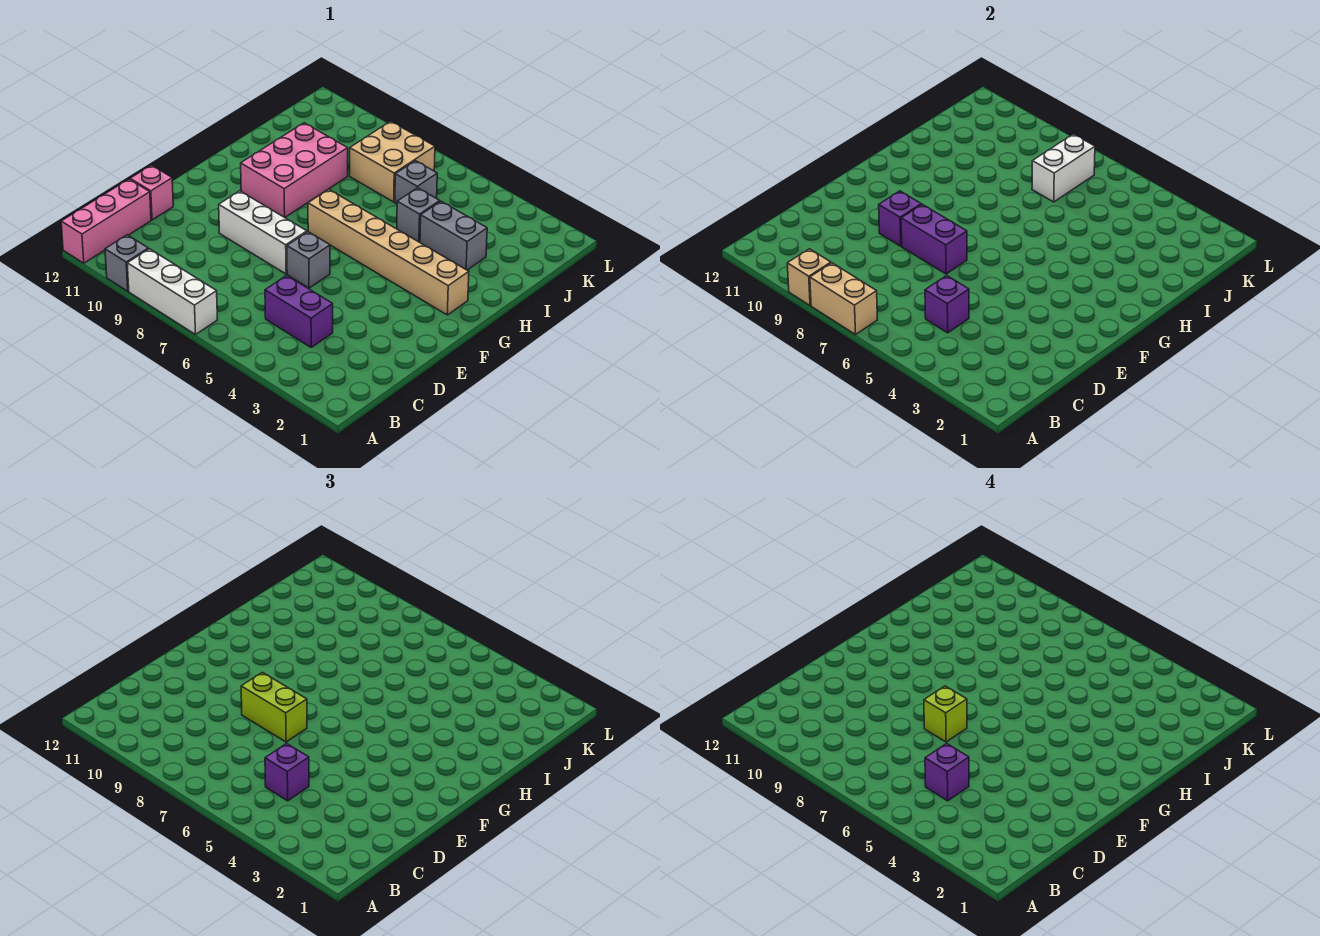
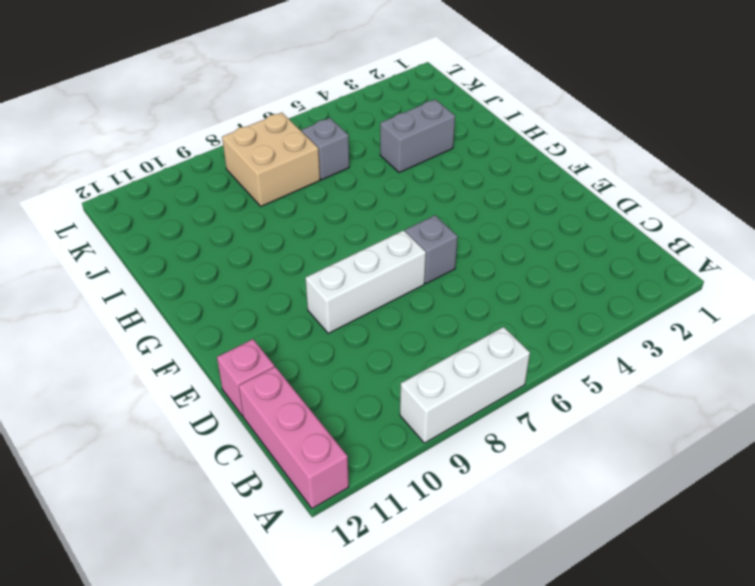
none -> grey brick A10 level 1
none -> purple brick C4:C5 level 1
none -> tan brick G2:G7 level 1

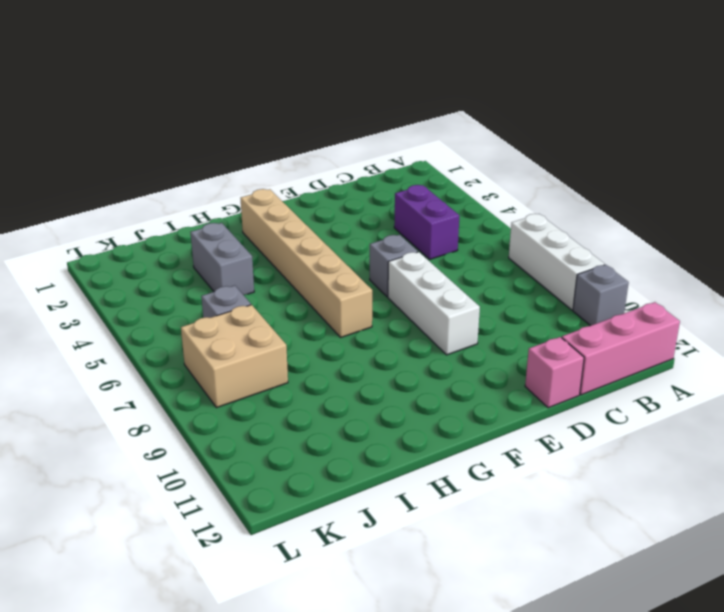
none -> pink brick G9:I10 level 1
none -> grey brick I5 level 1
none -> tan brick A7:A8 level 2

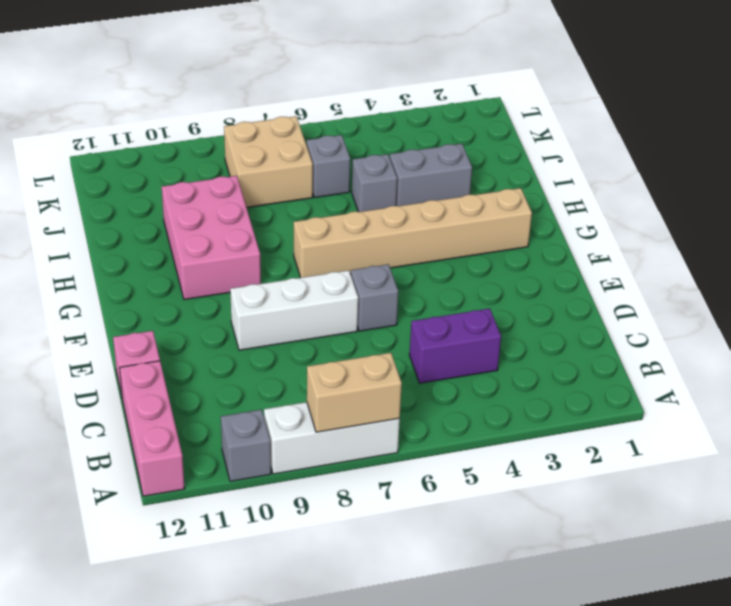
none -> tan brick A9 level 2
none -> purple brick C5 level 2
none -> purple brick E7:E8 level 2

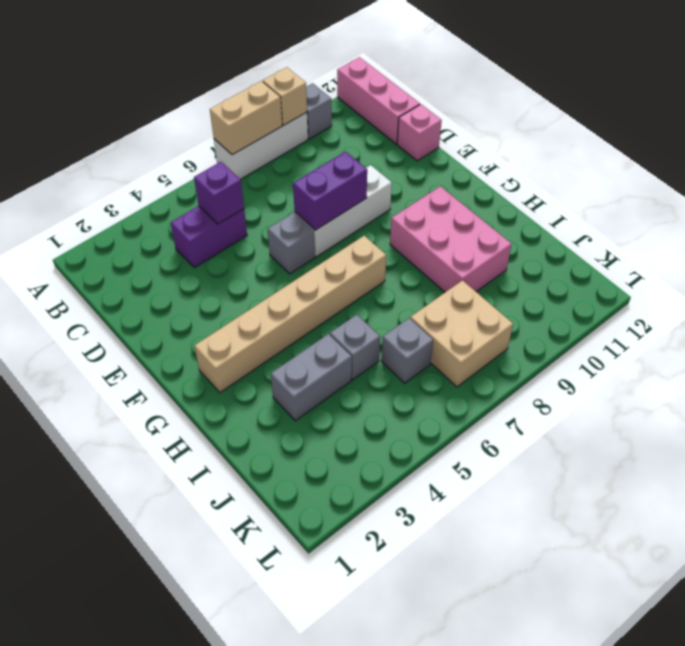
none -> purple brick E9 level 2
none -> white brick J7:K7 level 2
none -> purple brick C5 level 3

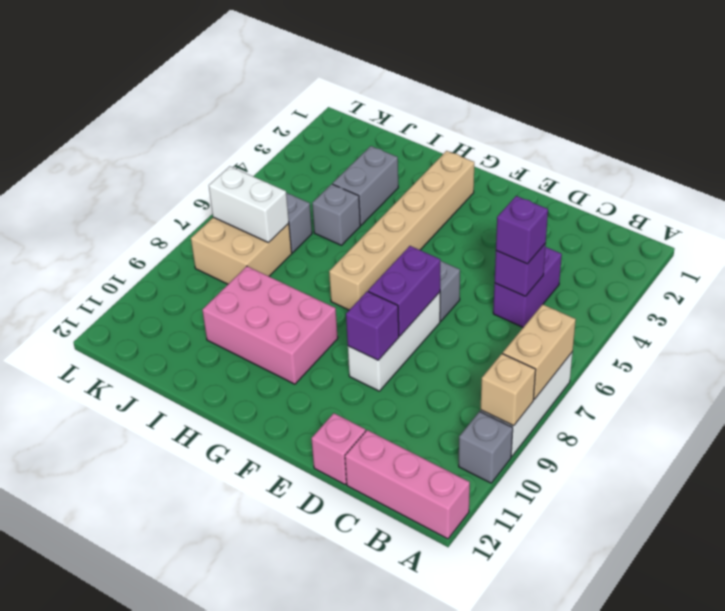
none -> lime brick E7:E8 level 3
none -> purple brick C5 level 4
none -> lime brick E7 level 4

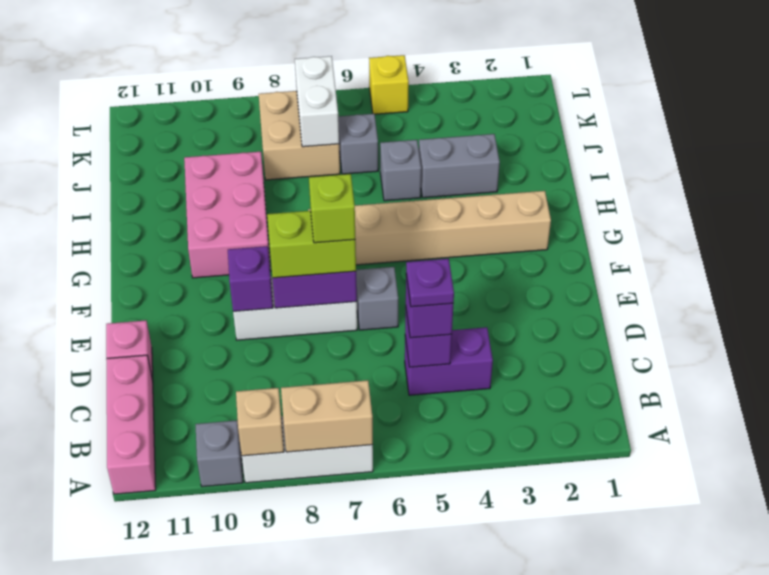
purple plate C5 level 4 -> purple brick C5 level 4
yellow brick L5 level 1 -> none

